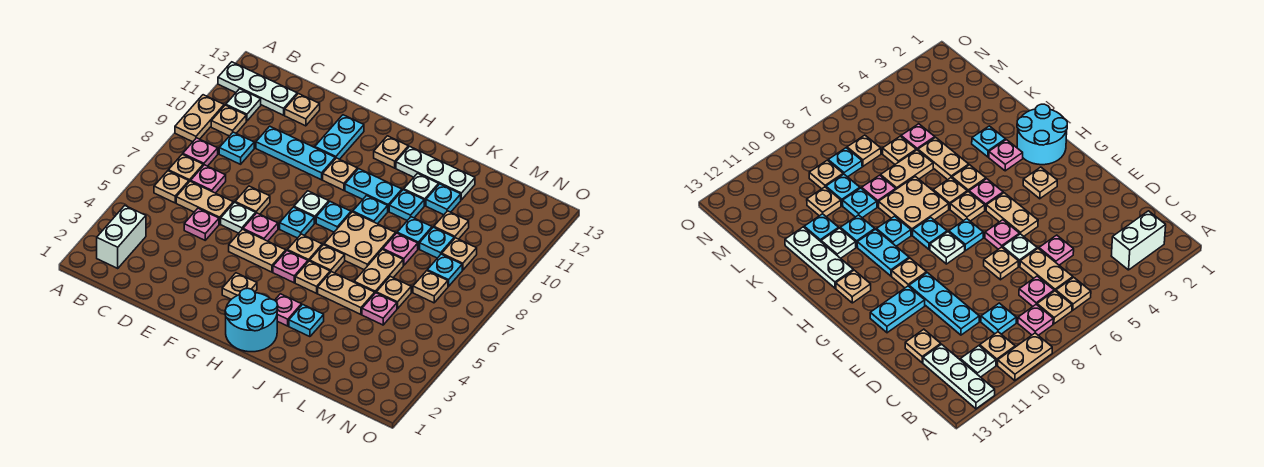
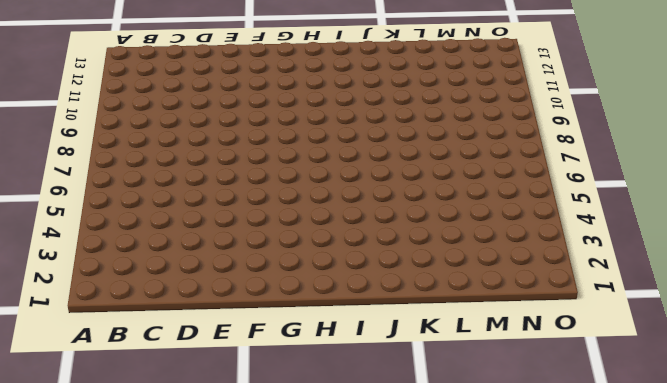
none -> tan plate A9:A10 level 1
none -> white plate A12:C12 level 1
none -> white brick B2:B3 level 1
none -> tan plate B6 level 1

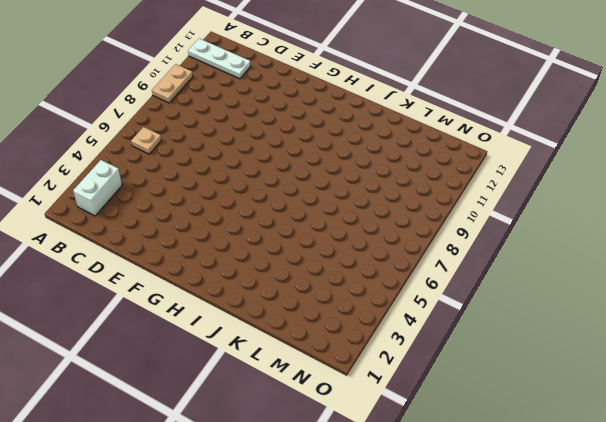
none -> tan plate B7 level 1
none -> pink plate B8 level 1
none -> tan plate B10 level 1
none -> white plate B11 level 1

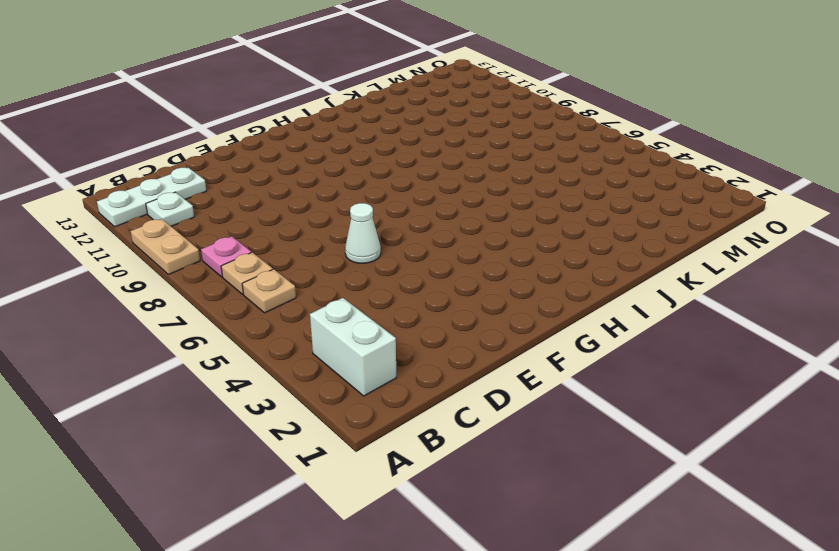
white cone E6 level 1 -> white plate E6 level 1
none -> tan plate B10 level 1
none -> tan plate C6:D6 level 1
none -> pink plate C7 level 1
none -> cyan plate C9 level 1

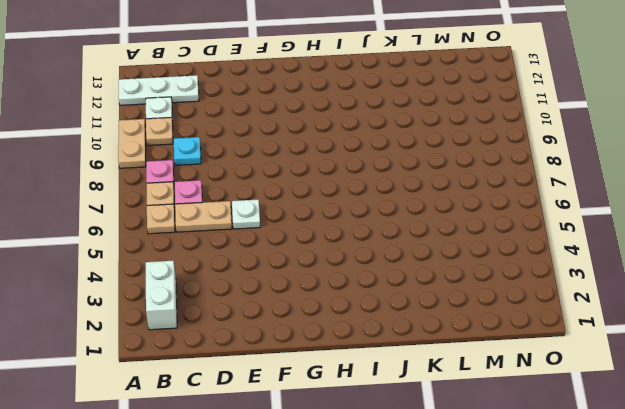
none -> pink plate D5 level 1
none -> cyan plate D10:F10 level 1
none -> tan plate D12 level 1
none -> tan plate E7 level 1

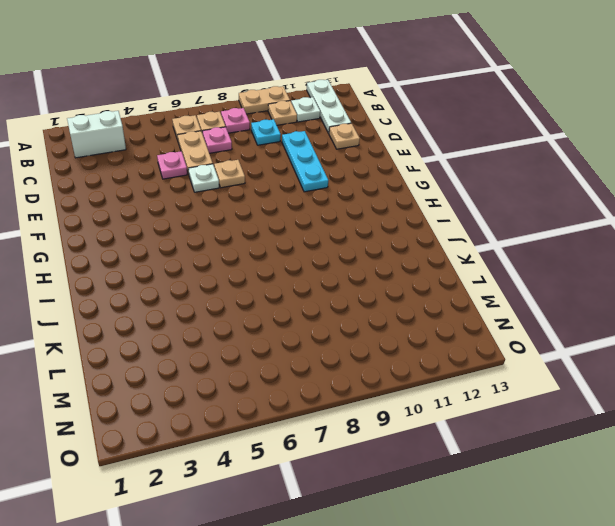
none -> tan plate F5:G5 level 1
none -> pink plate F6 level 1
none -> cyan plate F11:F12 level 1
none -> tan plate G3 level 1

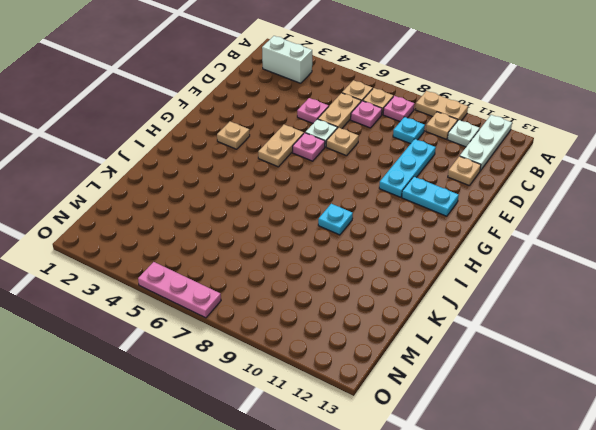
pink plate O5:O7 level 1 -> none
none -> cyan plate G7 level 1
none -> white plate G8 level 1
none -> tan plate G10 level 1
none -> cyan round brick H1:I2 level 1

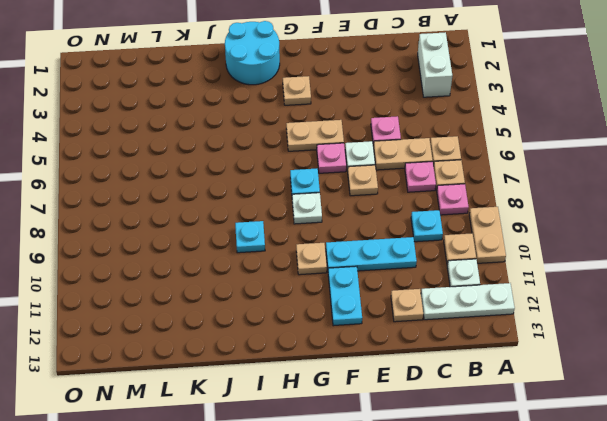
none -> pink plate H5 level 1
none -> tan plate H6 level 1
none -> cyan plate H8 level 1
none -> cyan plate H10:I10 level 1

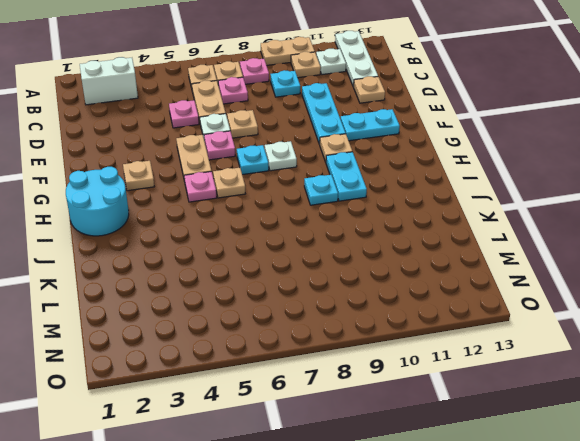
none -> cyan plate H8 level 1
none -> tan plate H12 level 1
none -> pink plate I3 level 1
none -> tan plate I5 level 1

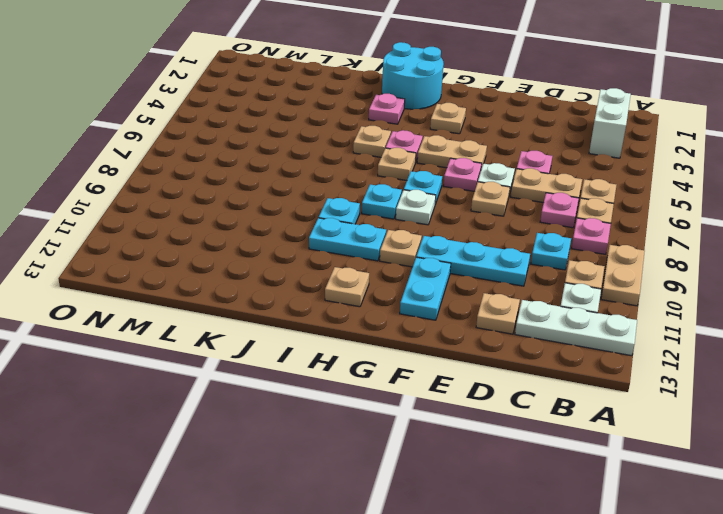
none -> tan plate I6 level 1
none -> tan plate I7:J8 level 1
none -> white plate I12:K12 level 1
none -> cyan plate J3 level 1

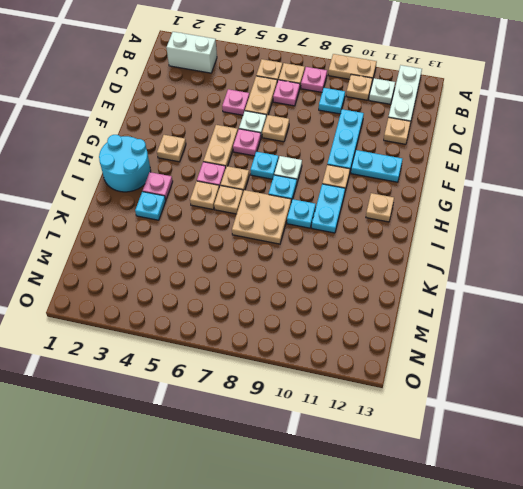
none -> white plate I12:K12 level 1
none -> tan plate J5:K5 level 1
none -> cyan plate J10 level 1
none -> white plate J11 level 1

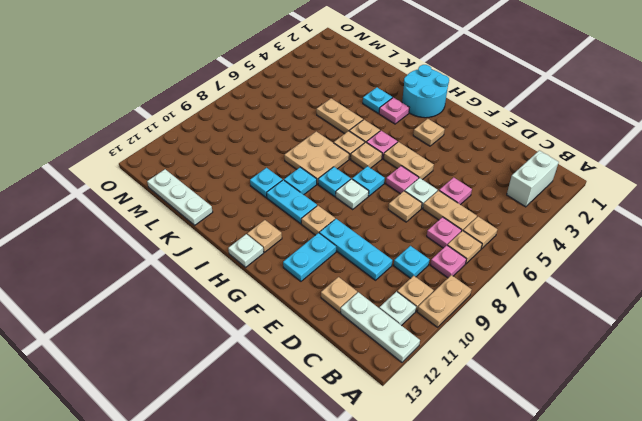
white plate H13 level 1 -> white plate J11 level 1
white plate K13:M13 level 1 -> white plate I12:K12 level 1
none -> tan plate K6:K7 level 1
none -> pink plate K8 level 1
none -> cyan plate K9 level 1
none -> cyan plate K11 level 1

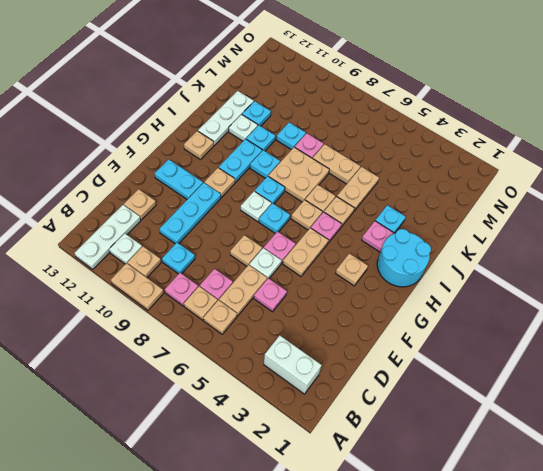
none -> pink plate L5 level 1
none -> tan plate L6 level 1
none -> cyan plate L9 level 1
none -> tan plate L10 level 1

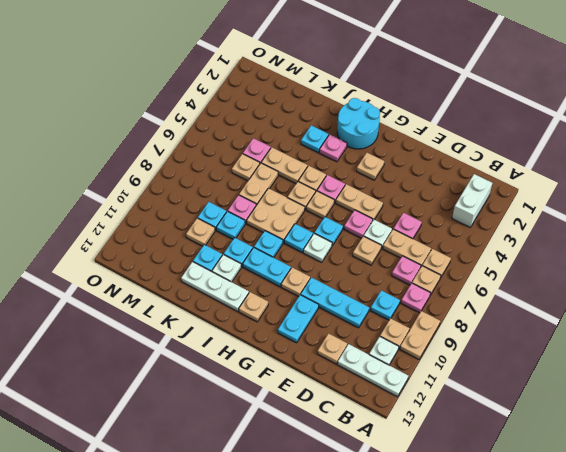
none -> tan plate M7 level 1
none -> cyan plate M8 level 1
none -> tan plate M9 level 1

